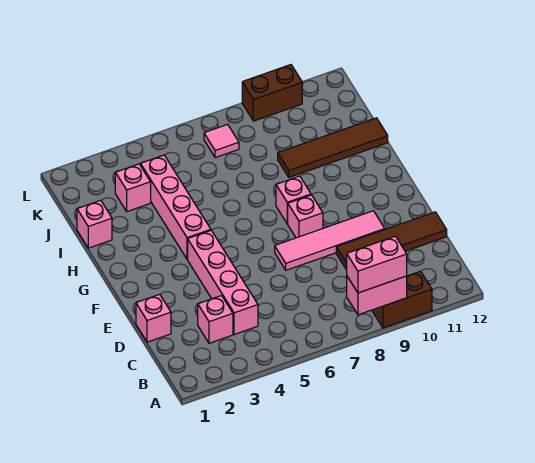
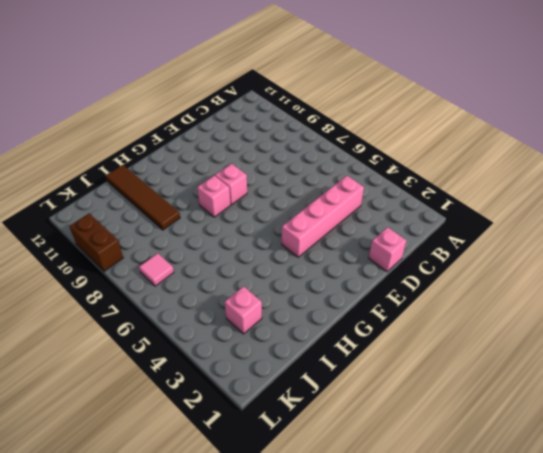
none -> brown brick A9:A10 level 1
none -> pink brick C3 level 1
none -> brown tile D9:D12 level 1

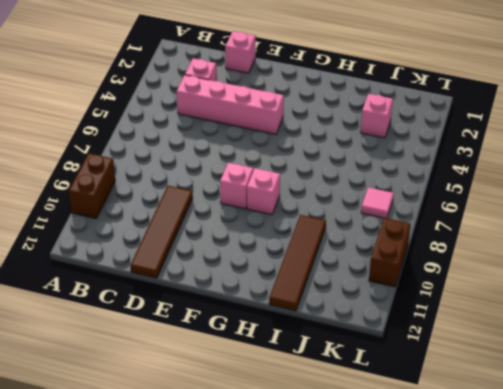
none -> pink tile E7:E10 level 1
none -> pink brick G4:J4 level 1
none -> pink brick I1 level 1

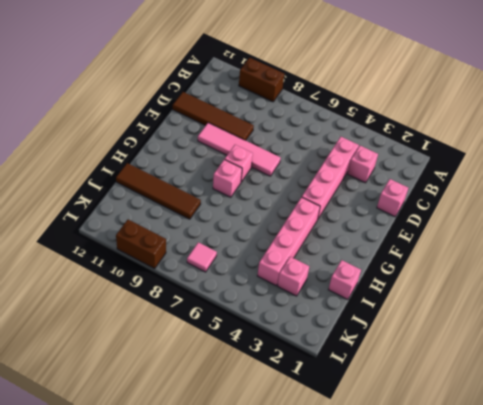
none -> pink brick A8:A9 level 2
none -> pink brick A8:A9 level 3

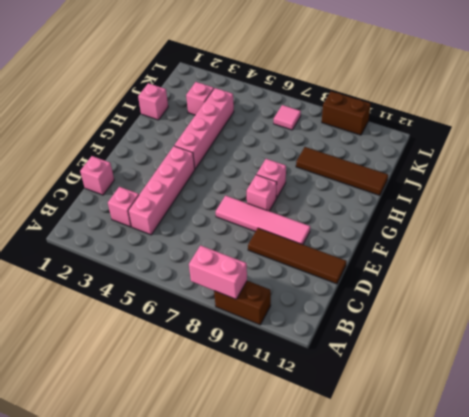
none -> pink brick A8:A9 level 3

